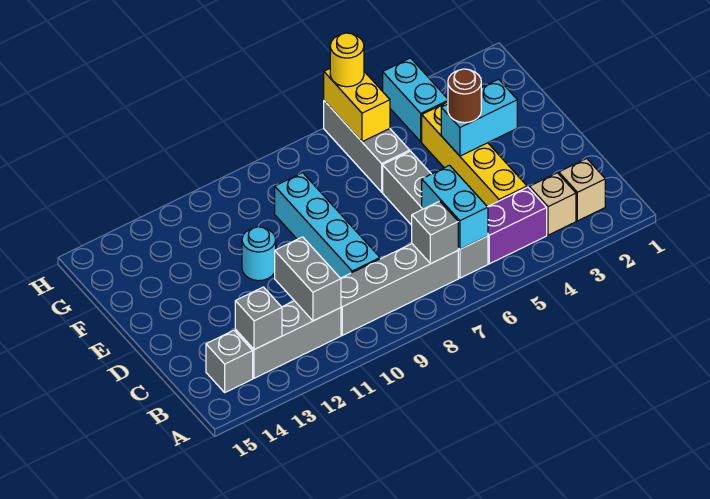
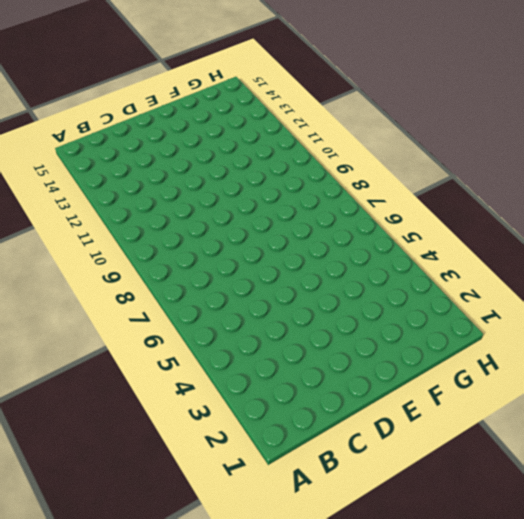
none -> tan brick B2 level 1
none -> tan brick B3 level 1
none -> purple brick B4:B5 level 1

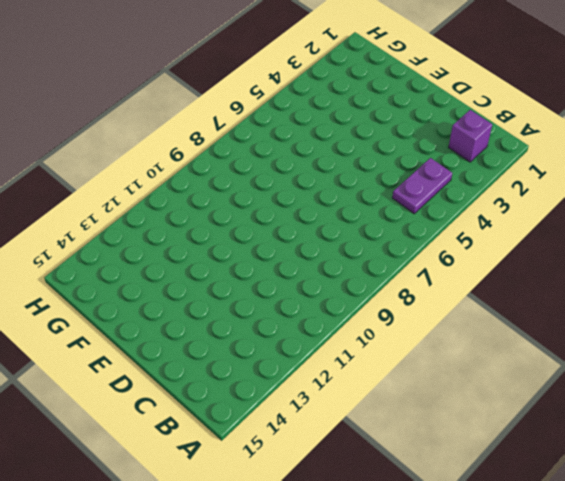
purple brick B2 level 1 -> tan brick B2 level 1
purple plate B4:B5 level 1 -> purple brick B4:B5 level 1
none -> tan brick B3 level 1
none -> grey brick B6:E6 level 1
none -> grey brick B7:B10 level 1

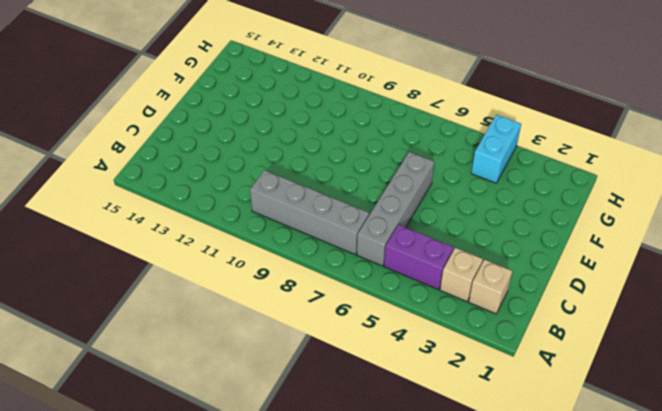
none -> grey brick B11:B13 level 1
none -> grey brick B14 level 1
none -> yellow brick C4:F4 level 1

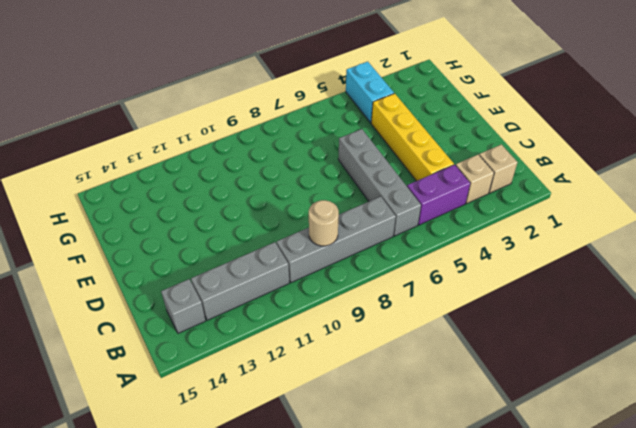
tan round brick B9 level 2 -> none
none -> cyan brick C9:F9 level 1
none -> cyan round brick E11 level 1
none -> grey brick F6:H6 level 1

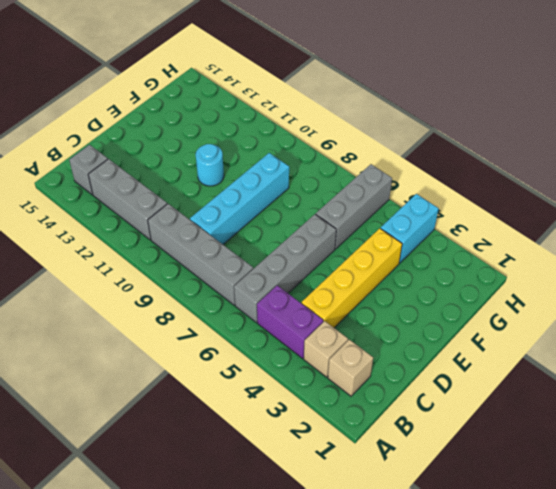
none -> cyan brick B6:C6 level 2
none -> grey brick B7 level 2
none -> grey brick B11:C11 level 2

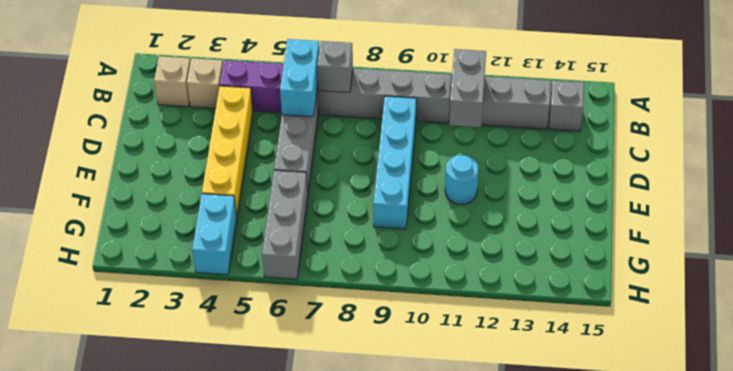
none -> grey brick B13 level 2
none -> cyan brick E3:E4 level 2
none -> yellow brick G6:H6 level 2

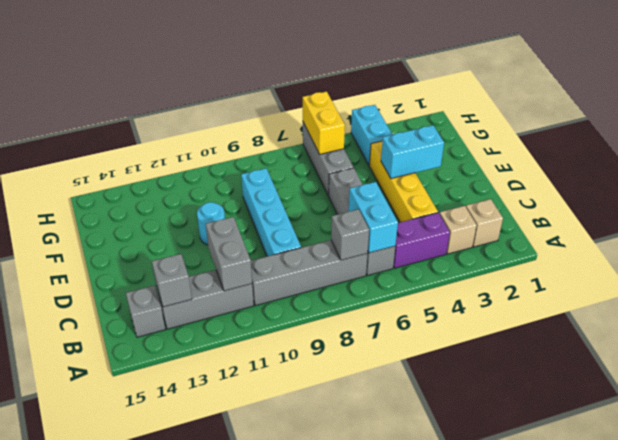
none -> brown round brick E4 level 3
none -> yellow round brick H6 level 3

